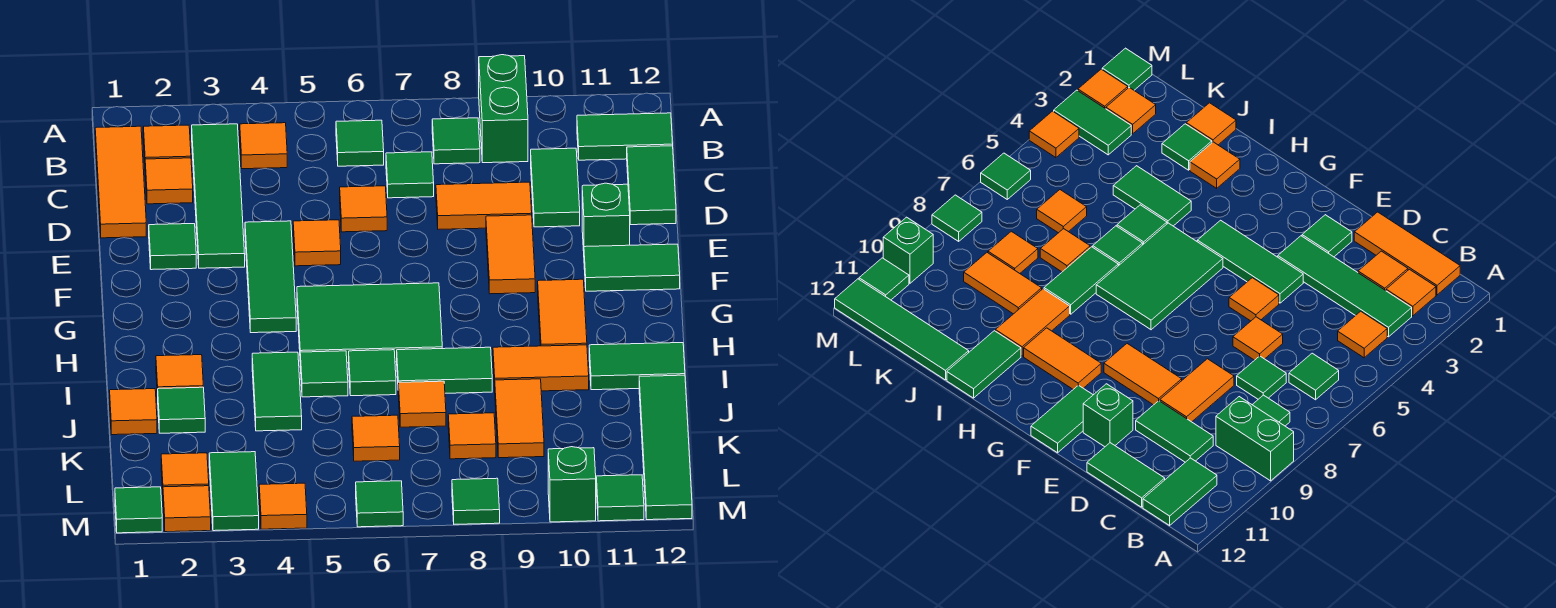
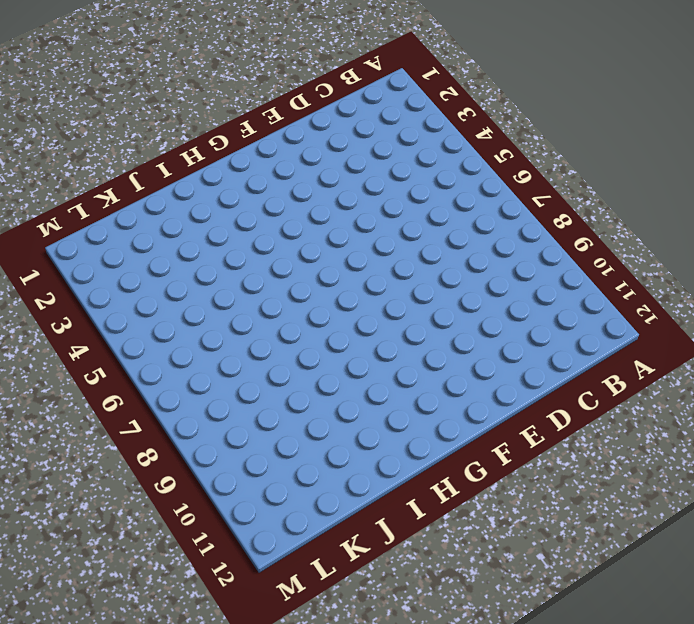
none -> green brick A9:B9 level 1
none -> orange tile B1:D1 level 1
none -> orange tile B2 level 1
none -> green tile B3:E3 level 1

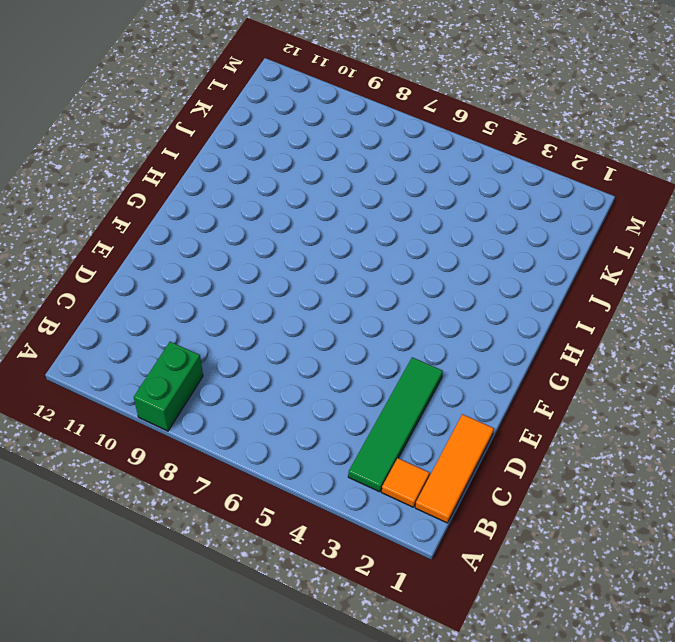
none -> orange tile B4 level 1
none -> green tile B6 level 1
none -> green tile B8 level 1
none -> green tile B11:B12 level 1

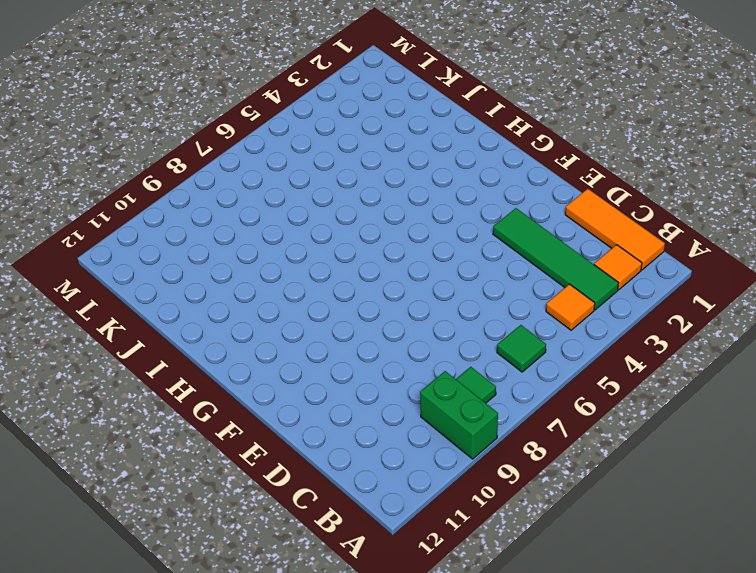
none -> green tile B11:B12 level 1
none -> orange tile C2 level 1
none -> green tile C7 level 1
none -> green tile C10:D10 level 1

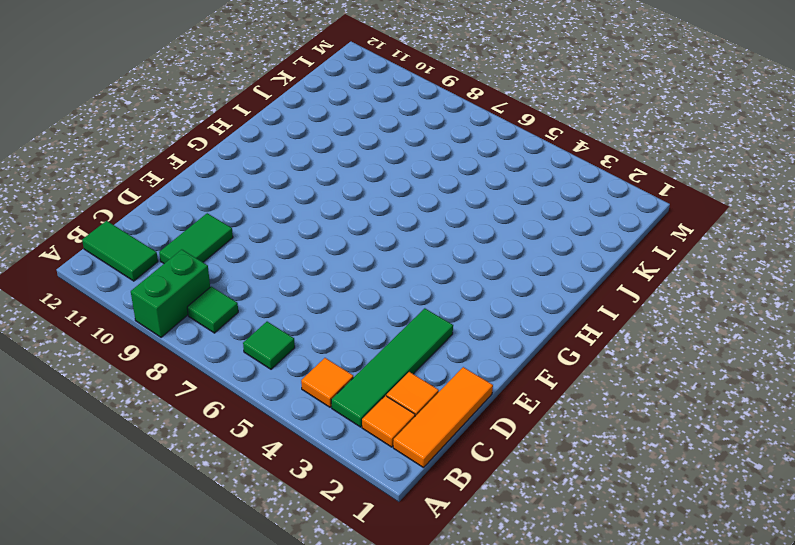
none -> green tile C7 level 1
none -> green tile C12:D12 level 1
none -> orange tile D6 level 1
none -> orange tile D8:D9 level 1

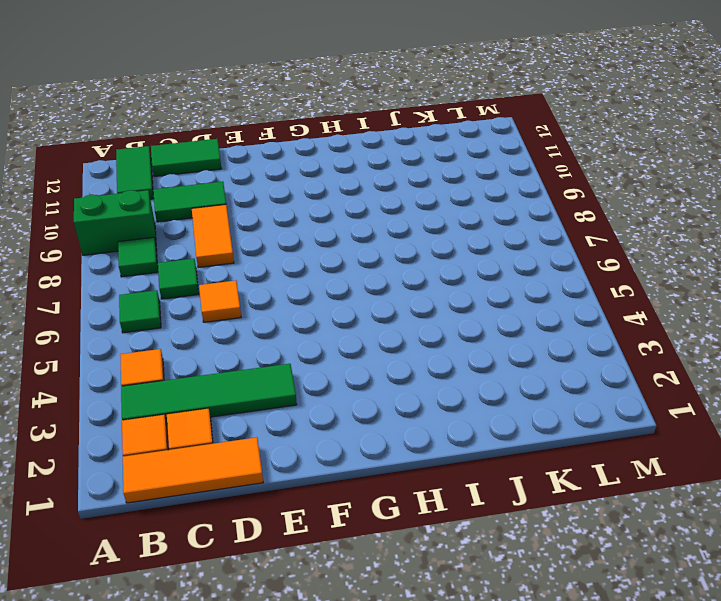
none -> green tile E2 level 1
none -> green tile E4:G4 level 1
none -> orange tile E5 level 1
none -> orange tile E9:F9 level 1

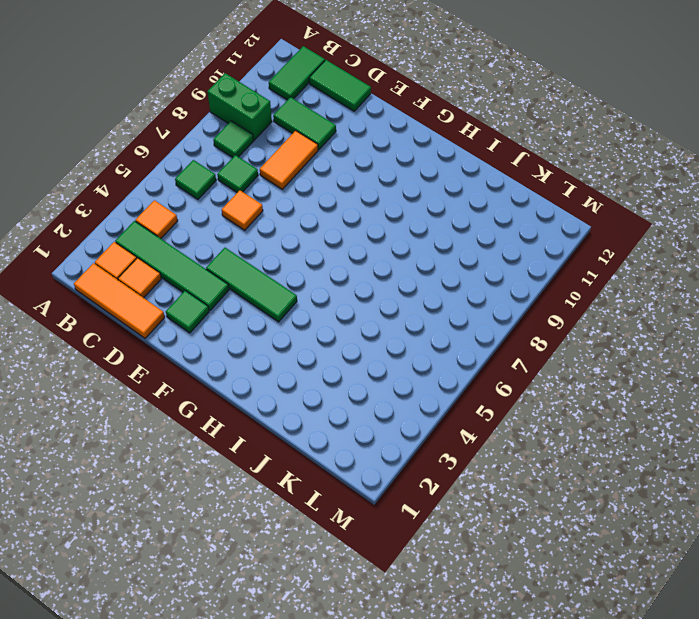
none -> orange tile E5 level 1
none -> orange tile E9:F9 level 1
none -> green brick E11 level 1
none -> green tile F11:F12 level 1

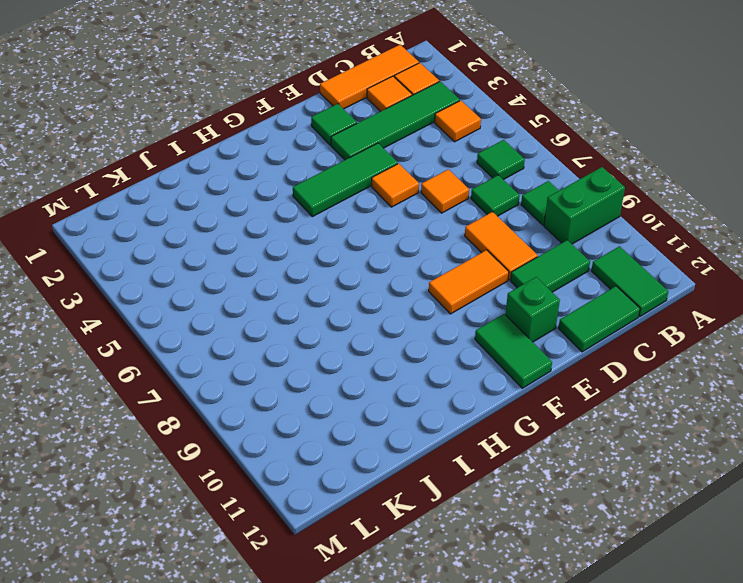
none -> green tile G5:H7 level 1
none -> orange tile G10:H10 level 1
none -> orange tile I2 level 1
none -> green tile I4:J4 level 1

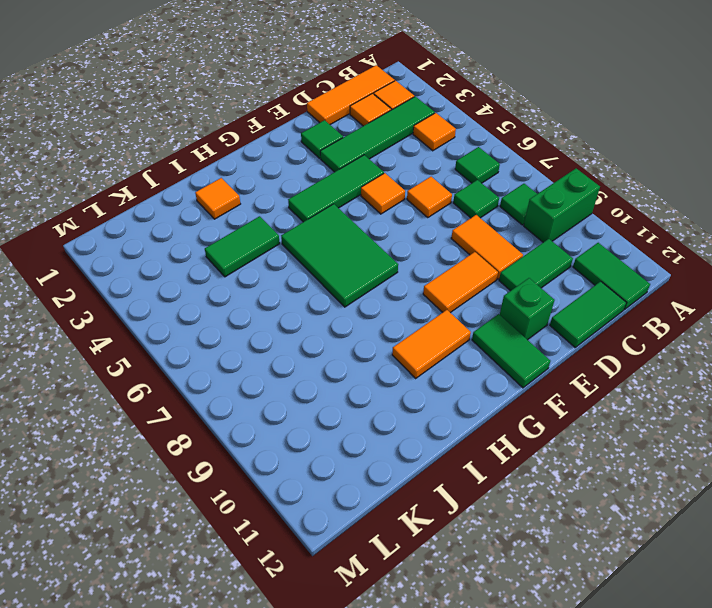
none -> green tile I5 level 1
none -> green tile I6 level 1
none -> green tile I7:I8 level 1
none -> orange tile I9:I10 level 1

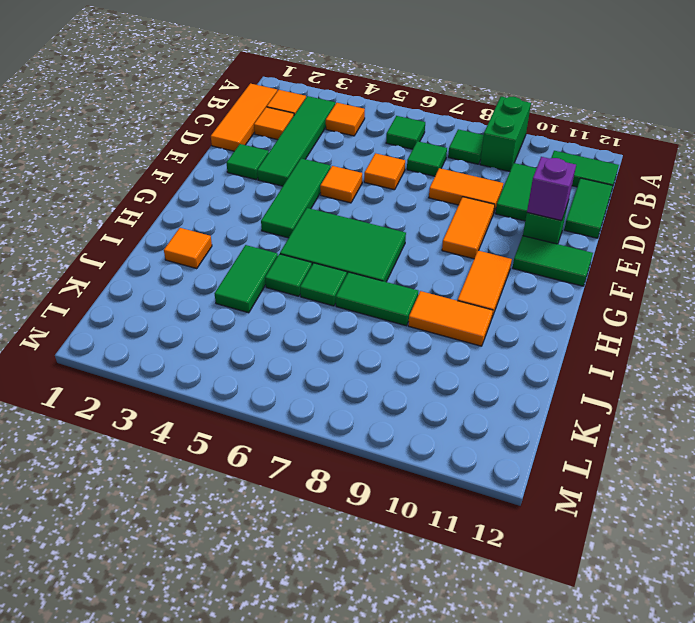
purple brick E11 level 2 -> none
none -> green tile I11:I12 level 1
none -> orange tile J1 level 1
none -> green tile J2 level 1
none -> orange tile J7 level 1

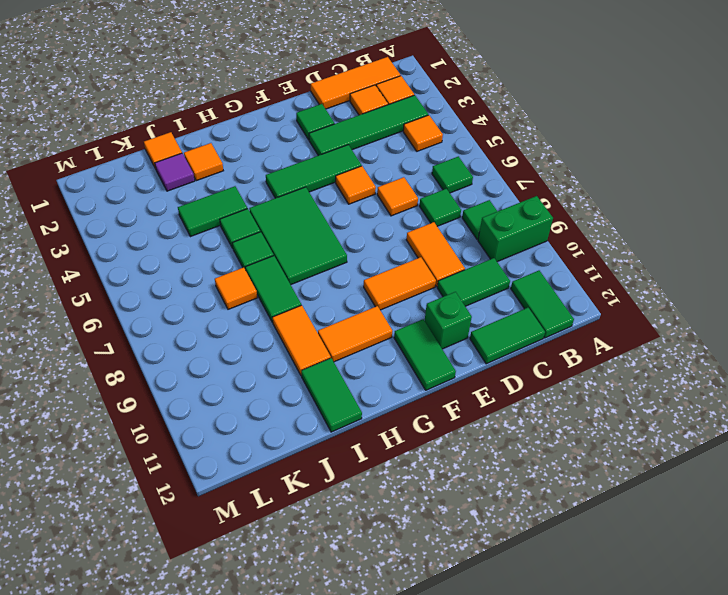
purple tile J2 level 1 -> green tile J2 level 1
none -> orange tile J9:K9 level 1
none -> green tile J12:M12 level 1
none -> orange tile K6 level 1
none -> orange tile K8 level 1

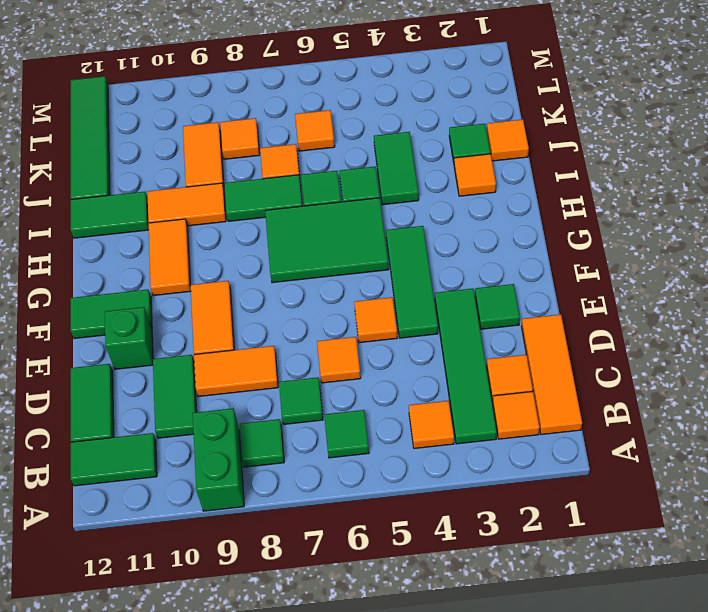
none -> orange tile L2 level 1
none -> green tile L3:M3 level 1
none -> green tile M1 level 1
none -> orange tile M2 level 1

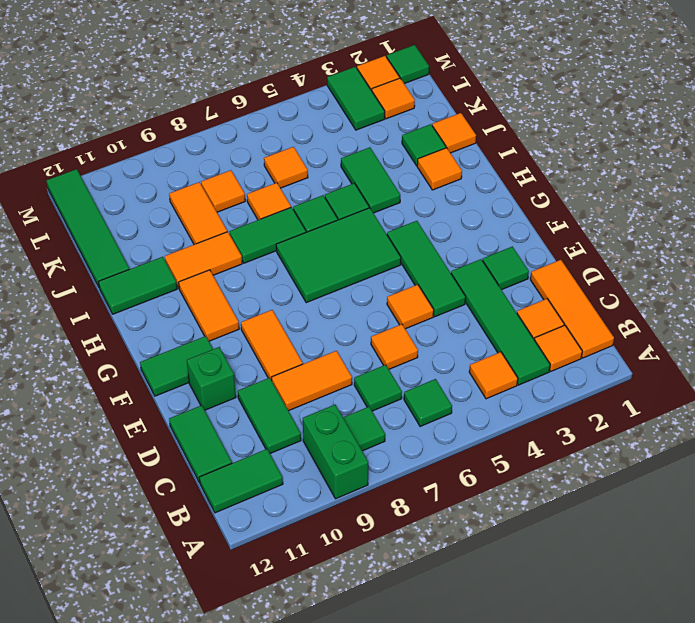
none -> orange tile M4 level 1
none -> green tile M6 level 1
none -> green tile M8 level 1
none -> green brick M10 level 1

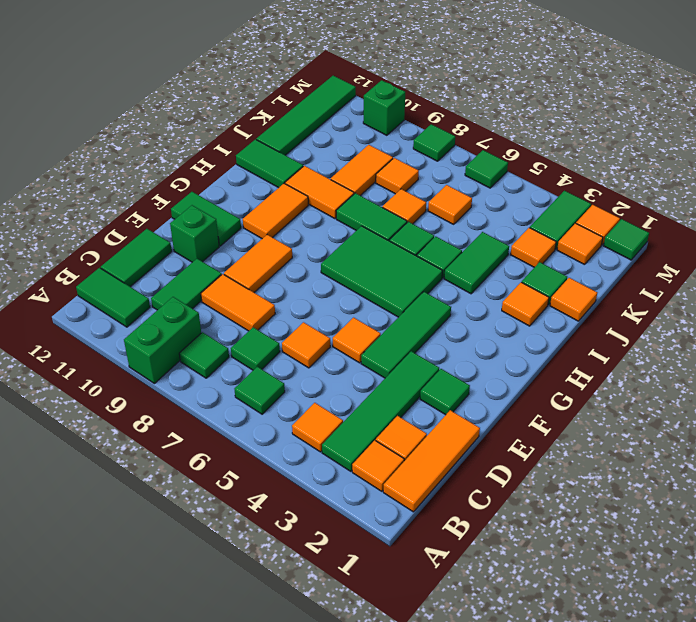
orange tile K3 level 1 -> orange tile M4 level 1
none -> green tile M11 level 1

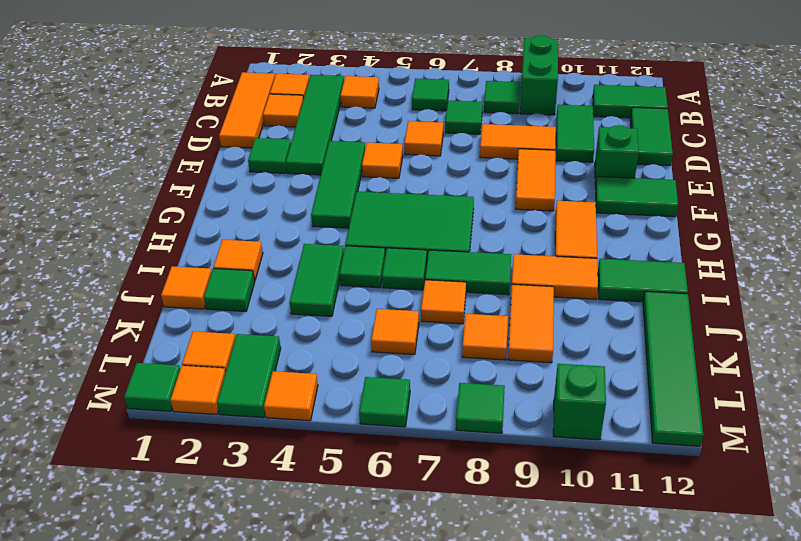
none -> green tile M11 level 1

